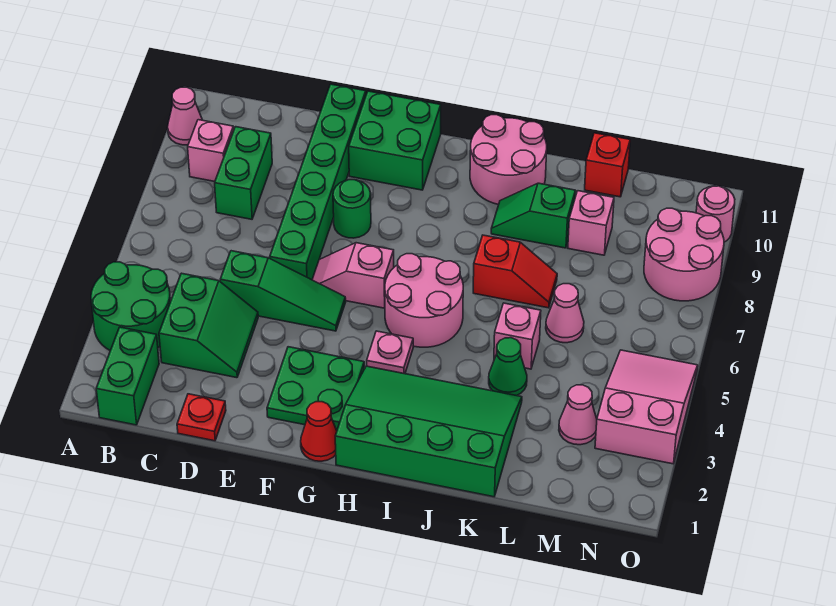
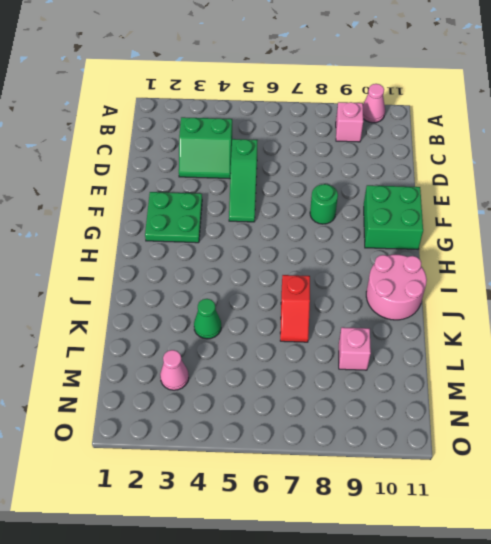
none -> green round brick A3:B4 level 1
none -> green brick B1:B2 level 1
none -> green brick C8:C9 level 1

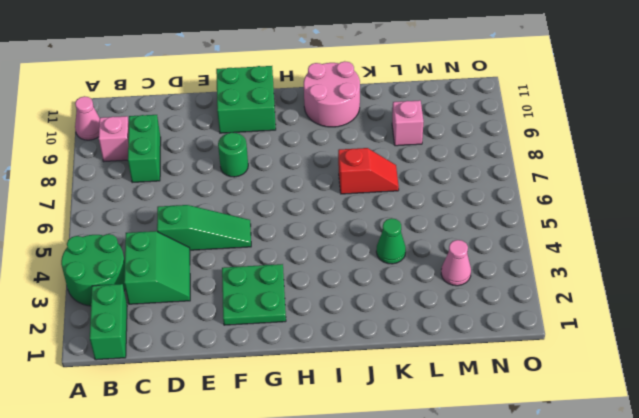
none -> red plate D1 level 1
none -> green brick E6:E11 level 1
none -> pink slope F6:G6 level 1 top G

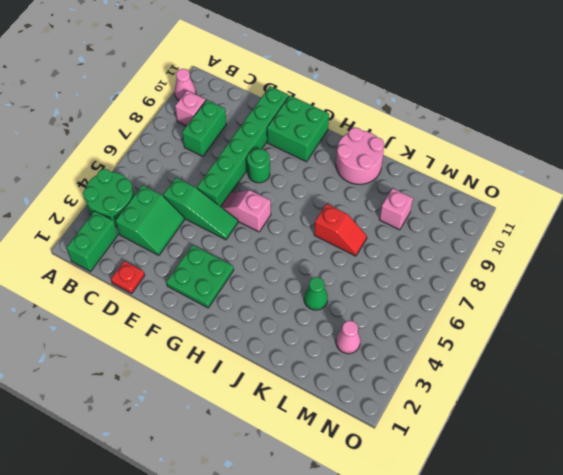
none -> red cone G1 level 1
none -> green slope H1:K3 level 1 top 1
none -> pink plate H4 level 1

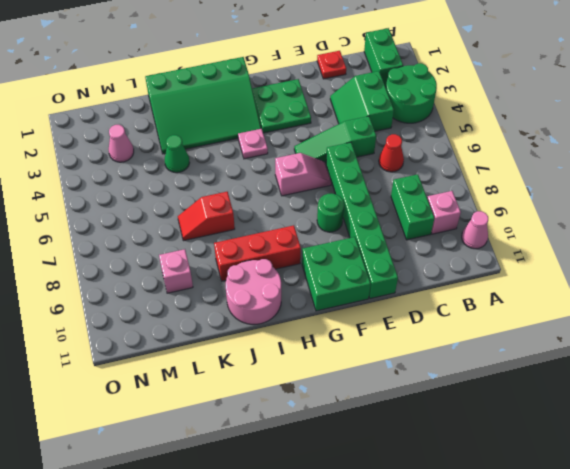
red cone C6 level 1 -> red cone G1 level 1
red brick H9:J9 level 1 -> green slope J9:K9 level 1 top K
none -> pink round brick H5:I6 level 1
none -> pink brick K5 level 1
none -> pink cone L6 level 1

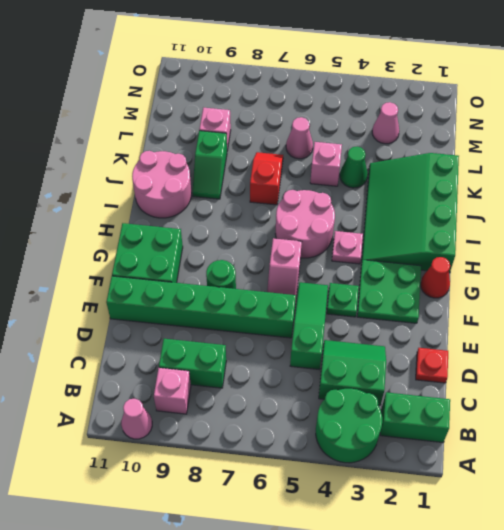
green plate F4 level 1 -> none
none -> red brick L11 level 1
none -> pink slope N3:O5 level 1 top 3
none -> pink round brick N8:O9 level 1

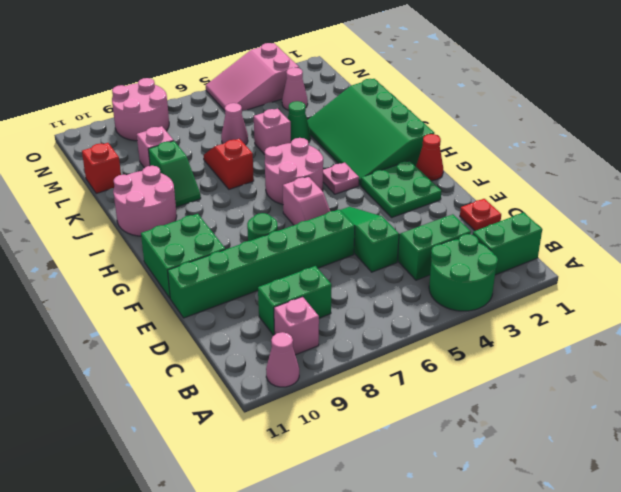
none -> pink round brick O10 level 1

